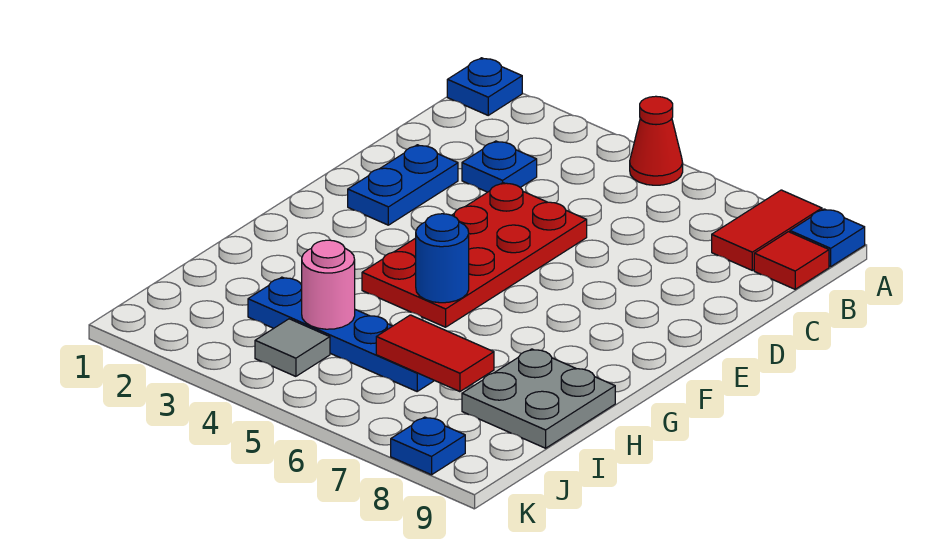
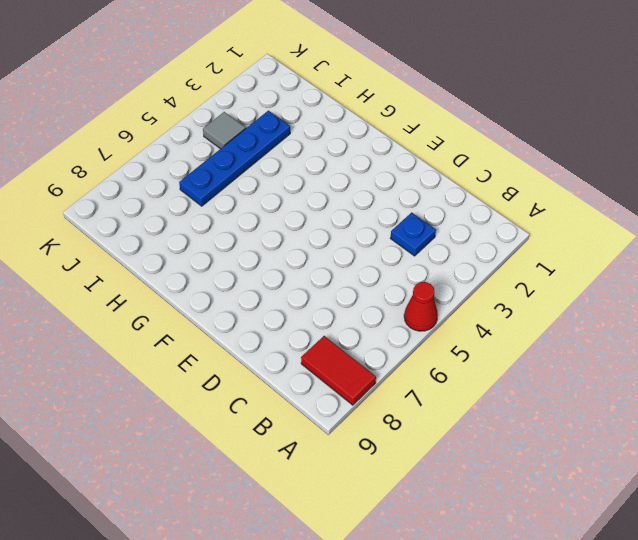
none -> blue plate A1 level 1
none -> blue plate A9 level 1
none -> red tile B9 level 1

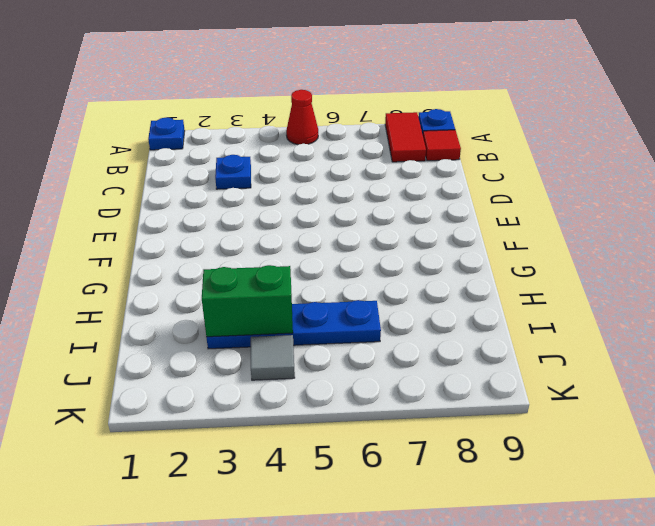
green brick I3:I4 level 2 -> pink round brick I4 level 2
none -> blue plate D2:E2 level 1
none -> red plate D4:G5 level 1
none -> grey plate H8:I9 level 1

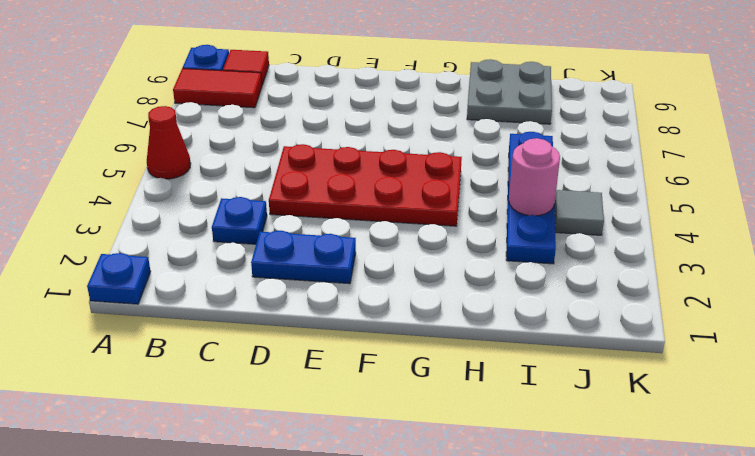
none -> blue plate K8 level 1
none -> blue round brick G5 level 2
none -> red tile I6:I7 level 2

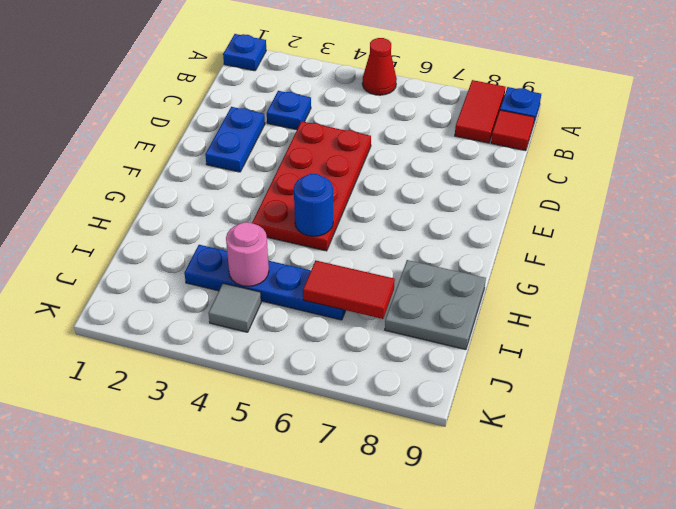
none -> blue plate K8 level 1

